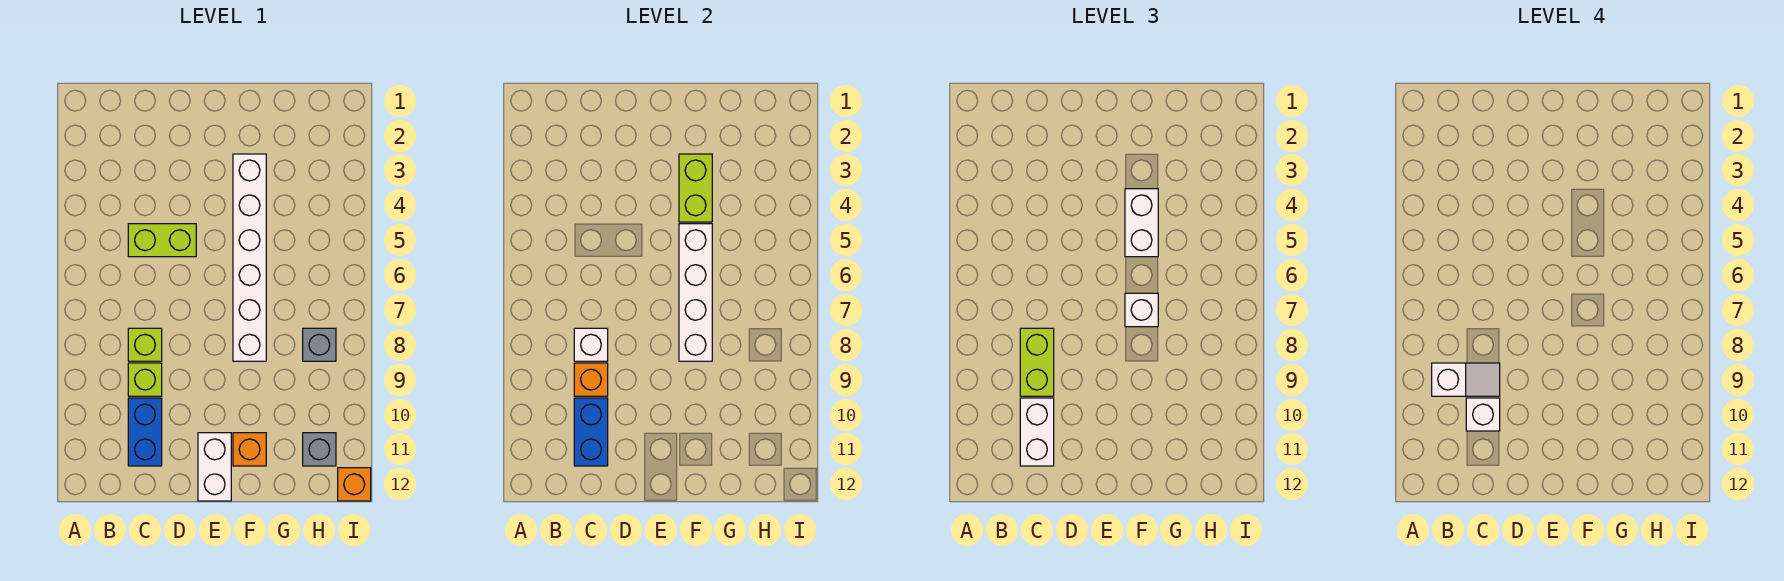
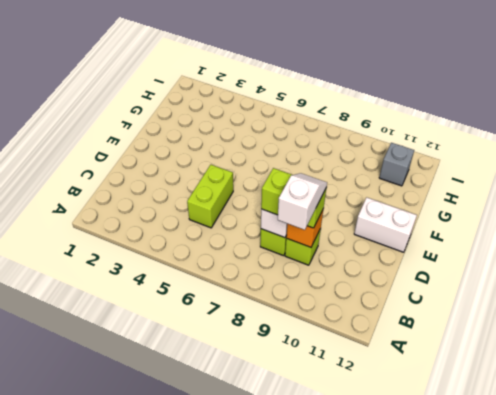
none -> blue brick C10:C11 level 1
none -> white brick F3:F8 level 1
none -> orange brick F11 level 1

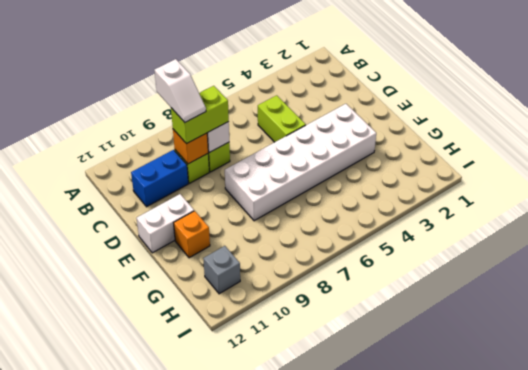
white brick E3:F8 level 1 -> white brick F3:F8 level 1
none -> grey brick H8 level 1
none -> orange brick I12 level 1
none -> blue brick C10:C11 level 2

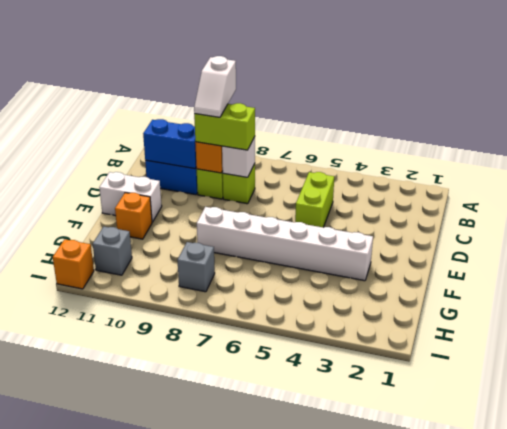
none -> lime brick F3:F4 level 2
none -> white brick F5:F8 level 2
none -> white brick C10:C11 level 3

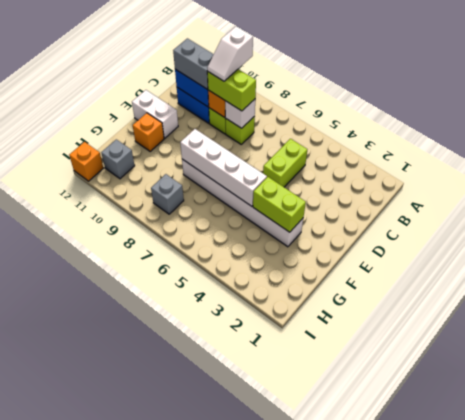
grey brick C10:C11 level 3 -> white brick C10:C11 level 3
none -> white brick F4:F5 level 3
none -> white brick F7 level 3
none -> white brick C10 level 4

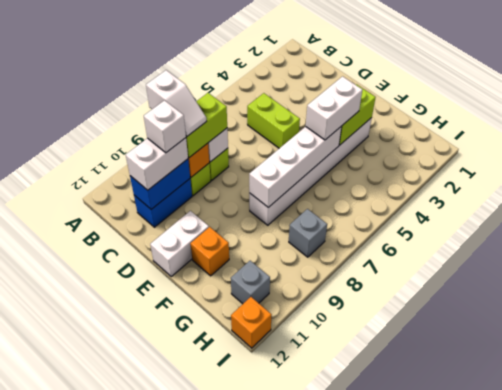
none -> white brick F7 level 3

